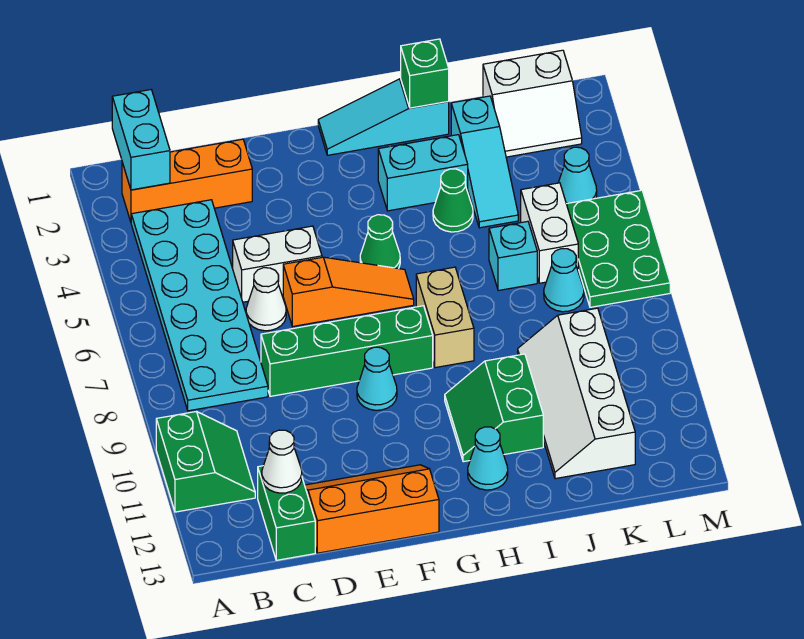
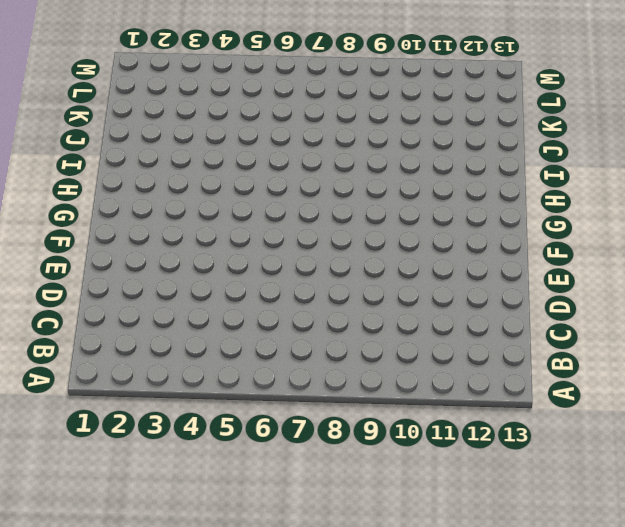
none -> green slope A10:B11 level 1 top A
none -> orange brick B2:D2 level 1
none -> cyan plate B3:C8 level 1

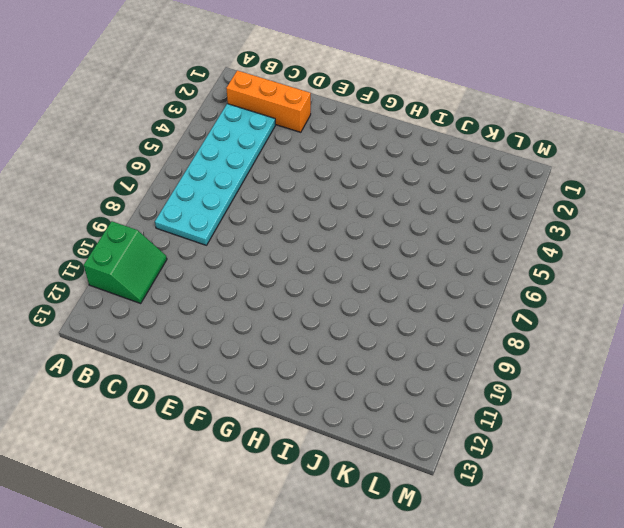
none -> green brick C12:C13 level 1
none -> white brick D5:E5 level 1
none -> white cone D6 level 1

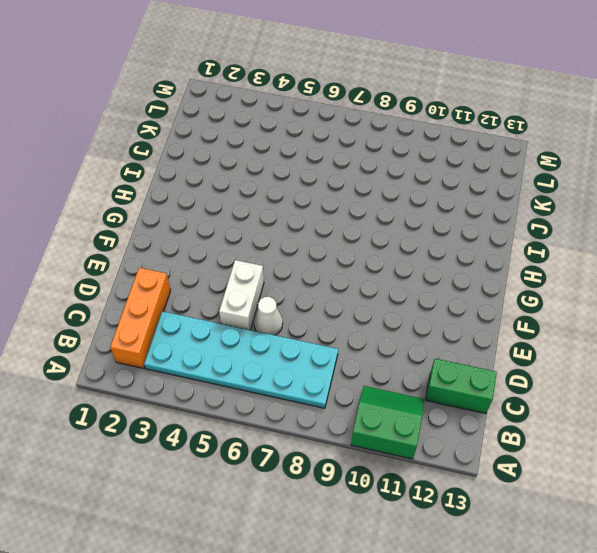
none -> green brick D8:G8 level 1
none -> orange slope D12:F13 level 1 top 13
none -> orange slope E6:G6 level 1 top E

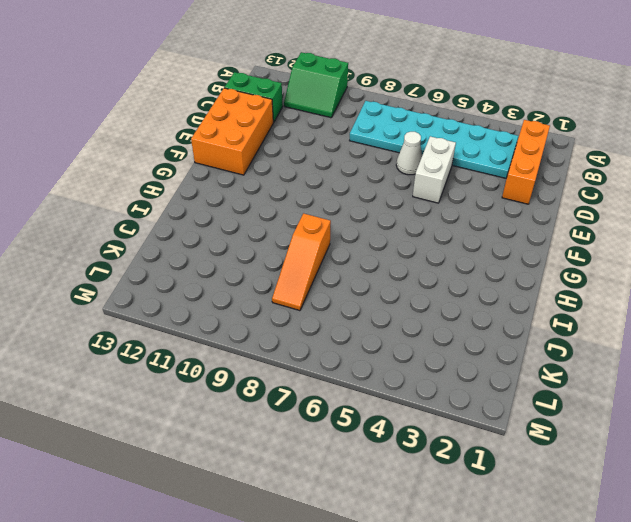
orange brick D12:F13 level 1 -> orange slope D12:F13 level 1 top 13
orange slope I8:K8 level 1 top I -> orange slope E6:G6 level 1 top E
none -> green brick D8:G8 level 1
none -> cyan cone F9 level 1
none -> cyan slope G1:I1 level 1 top I

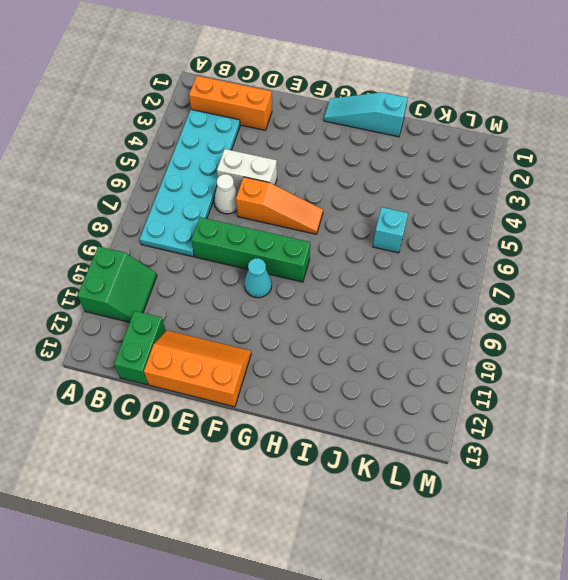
none -> green cone G5 level 1
none -> cyan brick H3:I3 level 1
none -> tan brick H7:H8 level 1

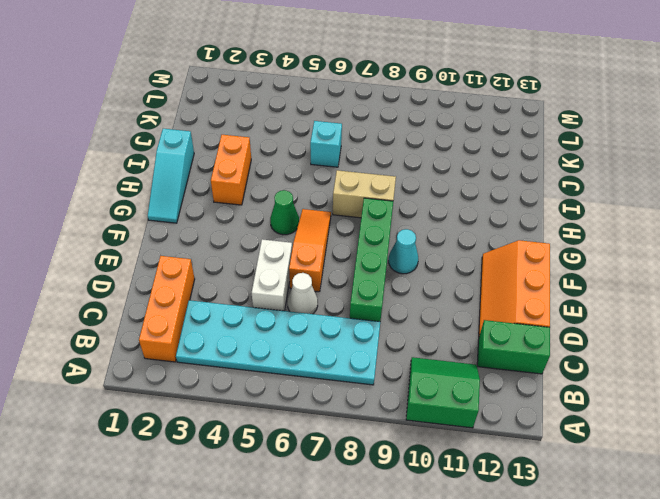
orange brick H3:I3 level 1 -> cyan brick H3:I3 level 1
none -> green slope H10:I11 level 1 top I
none -> cyan cone H12 level 1
none -> green cone I4 level 1

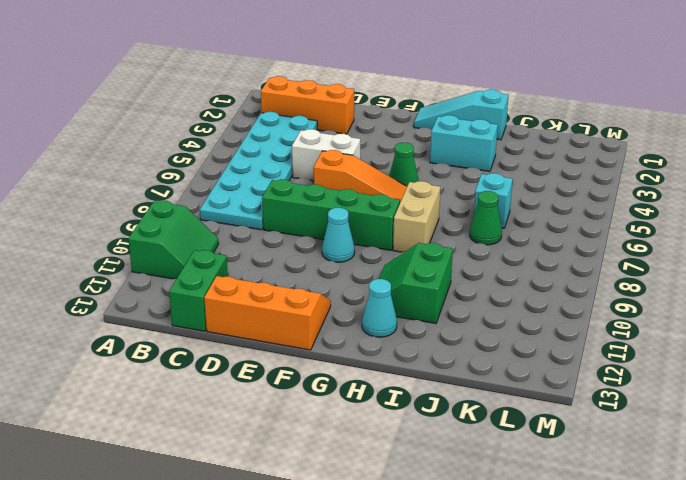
green cone J7 level 1 -> green cone I4 level 1
none -> white cone D6 level 1
none -> cyan slope J2:J4 level 1 top 2
none -> white slope J9:K12 level 1 top K

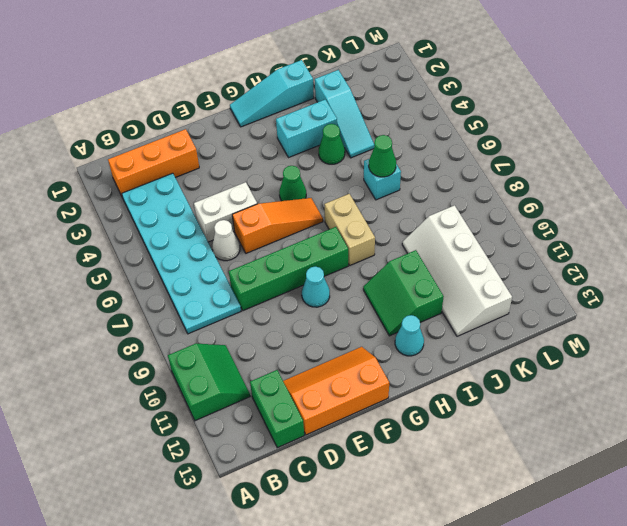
green cone J6 level 2 -> none
none -> white slope K1:L2 level 1 top 1
none -> white brick K5:K6 level 1
none -> cyan cone K7 level 1

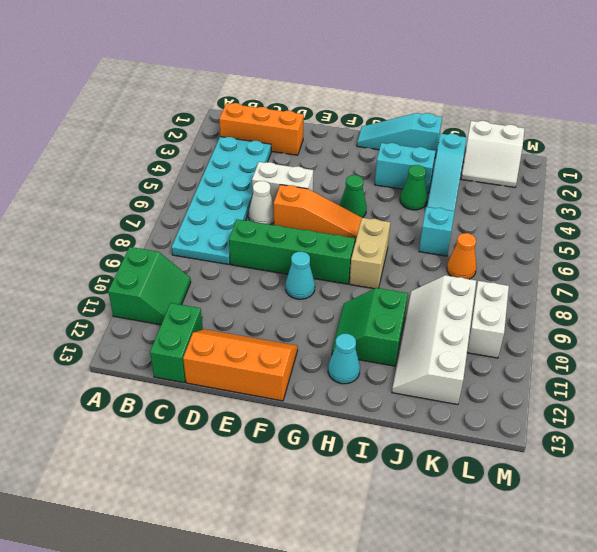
orange cone K7 level 1 -> cyan cone K7 level 1
white brick L9:L10 level 1 -> white brick K5:K6 level 1
none -> cyan cone L4 level 1
none -> green plate L5:M7 level 1
none -> cyan brick B1:B2 level 2

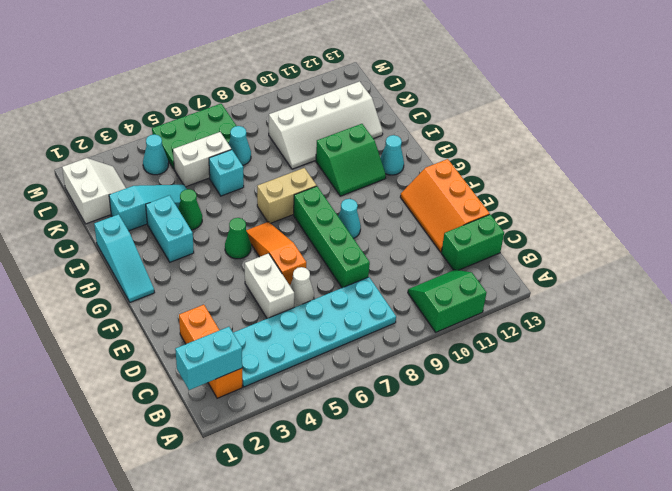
none -> white cone C12 level 2
none -> green brick I1 level 2

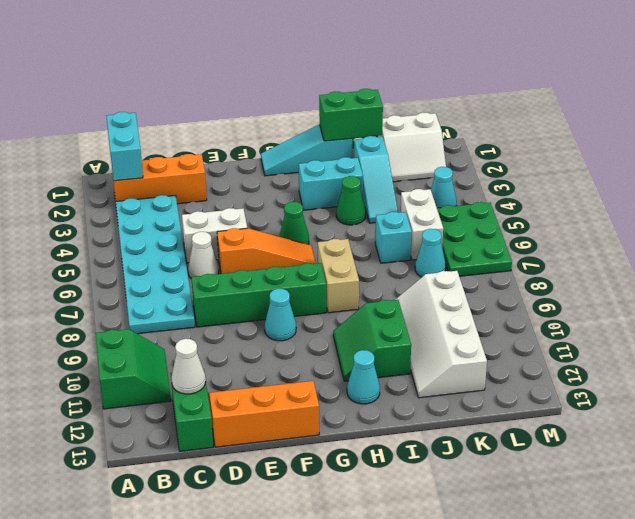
green brick I1:J1 level 2 -> green brick I1 level 2

